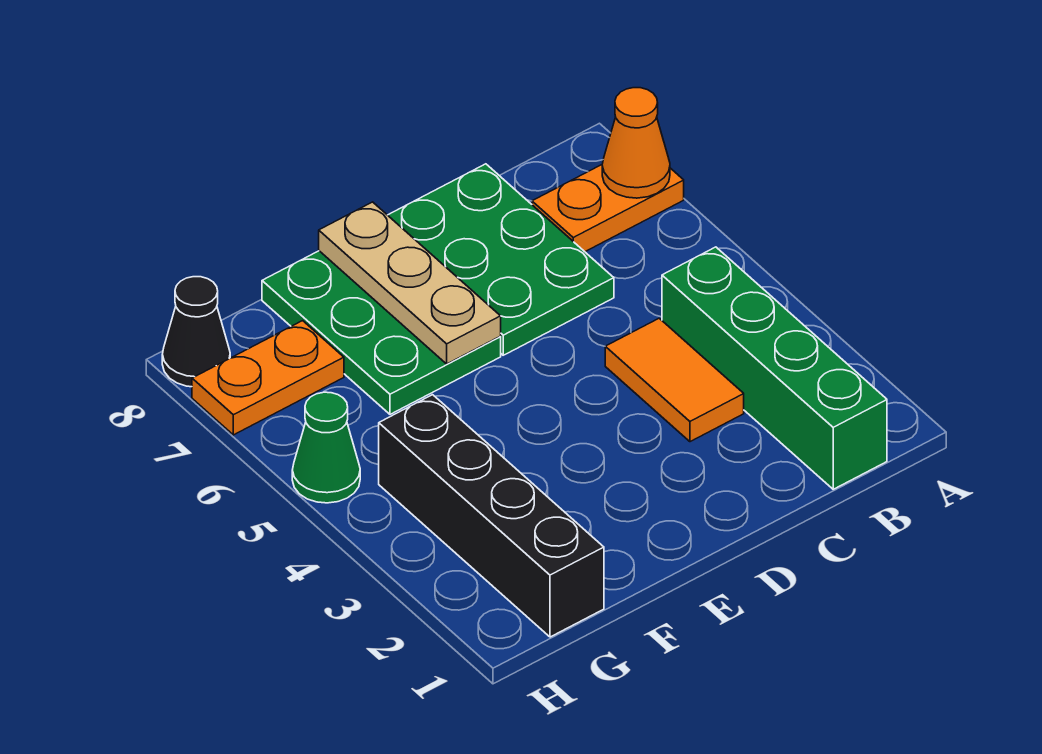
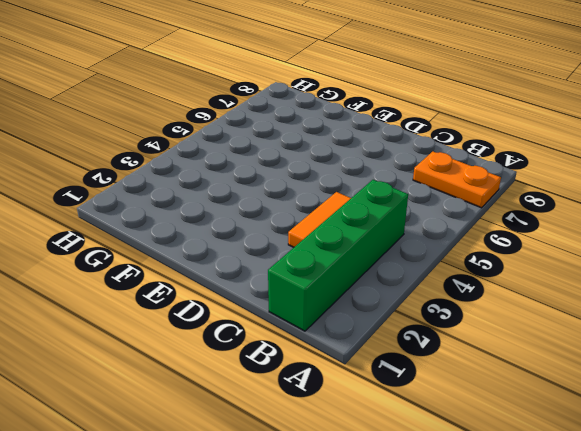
none -> green plate C6:D8 level 1
none -> green plate E6:F8 level 1

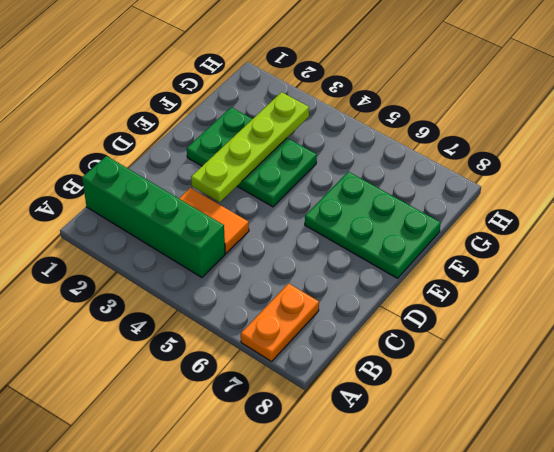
lime plate D3:G3 level 2 -> none
green plate E2:F4 level 1 -> green plate C6:D8 level 1
none -> black brick G1:G4 level 1
none -> orange plate G7:H7 level 1

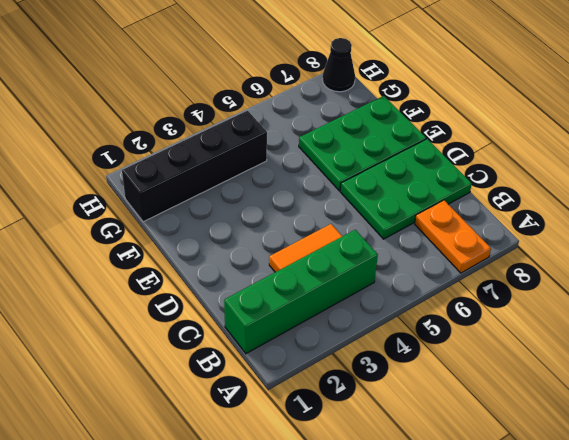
none -> orange plate G7:H7 level 1
none -> green cone H5 level 1

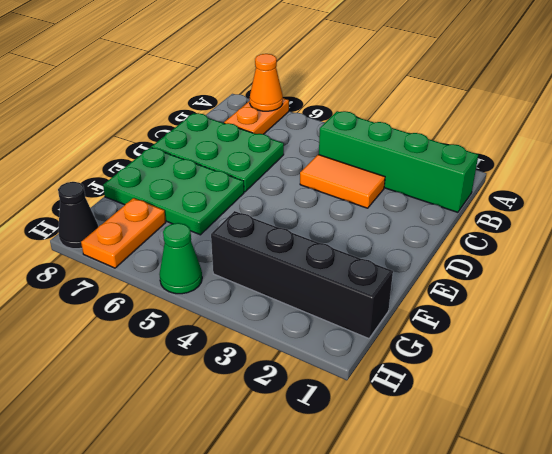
none -> tan plate E6:E8 level 2

